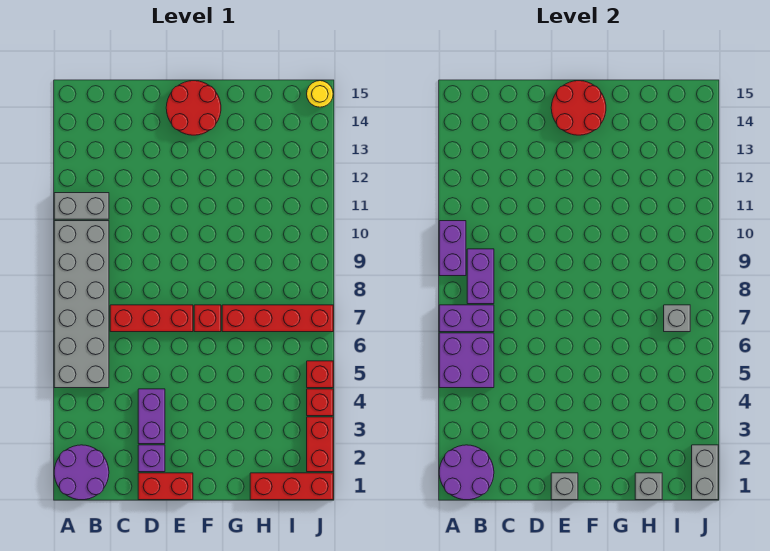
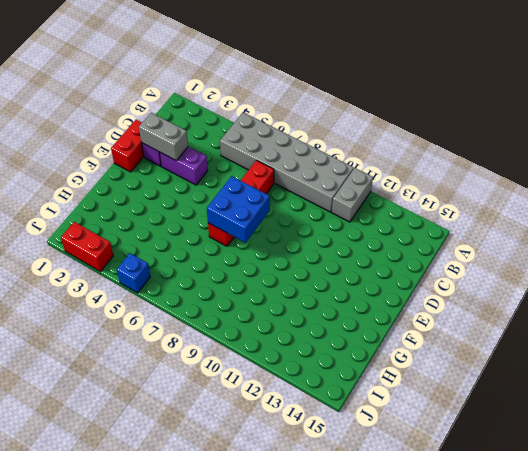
grey brick D2:D3 level 2 -> grey brick J1:J2 level 2
blue brick E7:F8 level 2 -> none
blue brick J5 level 1 -> red brick J5 level 1
none -> purple round brick A1:B2 level 1
none -> red round brick E14:F15 level 1
none -> red brick G7:J7 level 1

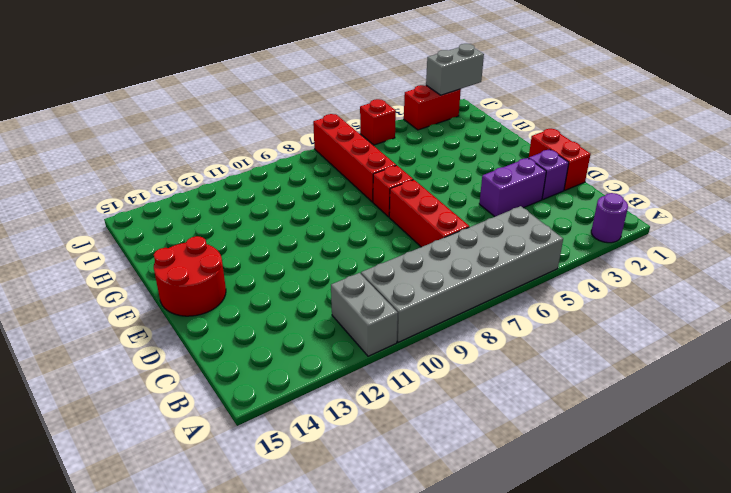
purple round brick A2 level 1 -> purple round brick A1:B2 level 1
none -> red brick H1:J1 level 1
none -> red brick J4 level 1
none -> yellow round brick J15 level 1

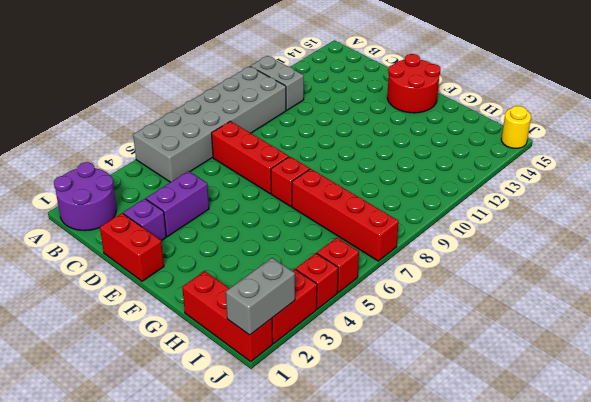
none -> purple round brick A1:B2 level 2
none -> purple brick A5:B6 level 2
none -> purple brick A7:B7 level 2

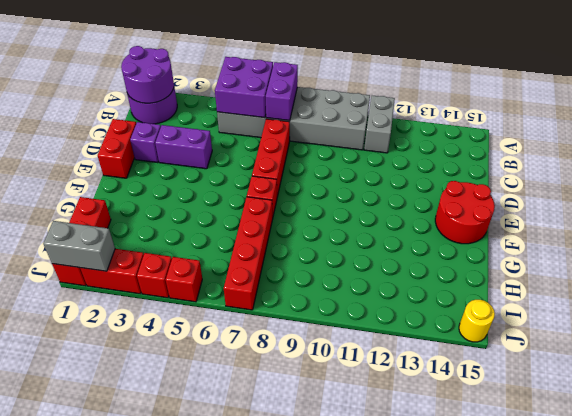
none -> purple brick A9:A10 level 2
none -> purple brick B8:B9 level 2
none -> grey brick E1 level 2

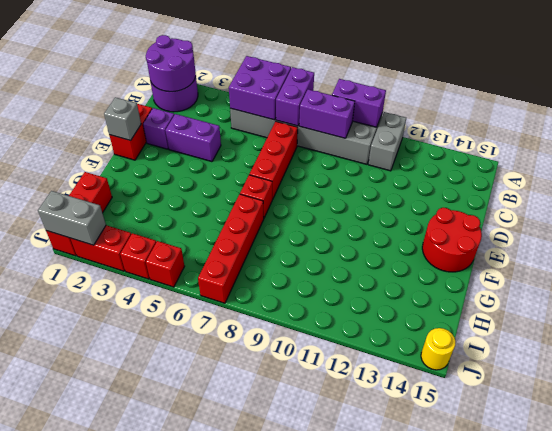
none -> red round brick E14:F15 level 2
none -> grey brick H1 level 2
none -> grey brick I7 level 2

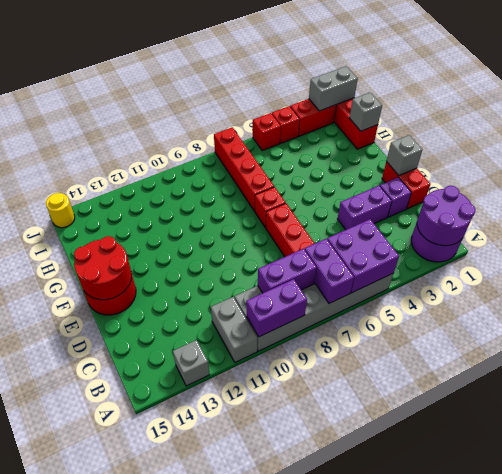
grey brick A13 level 1 -> grey brick I7 level 2

